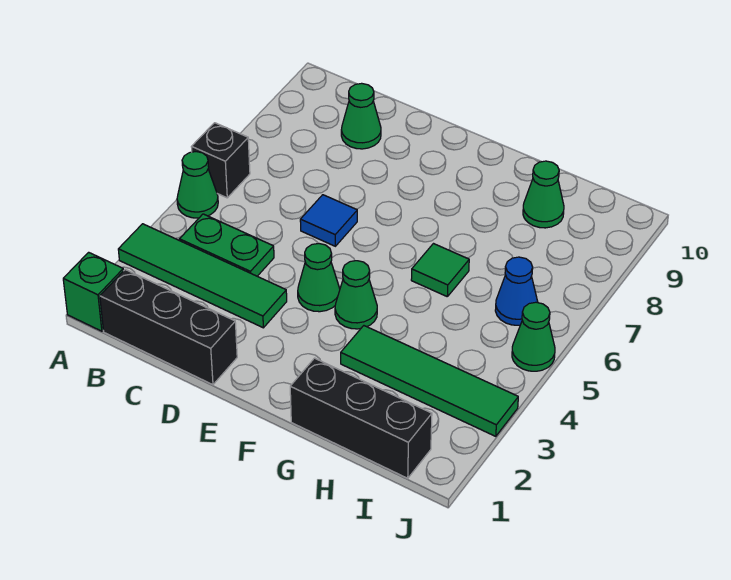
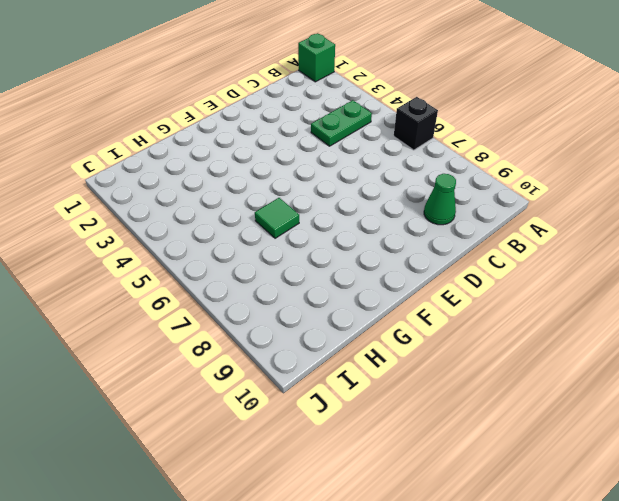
none -> green tile A3:D3 level 1
none -> green cone A5 level 1
none -> black brick B1:D1 level 1

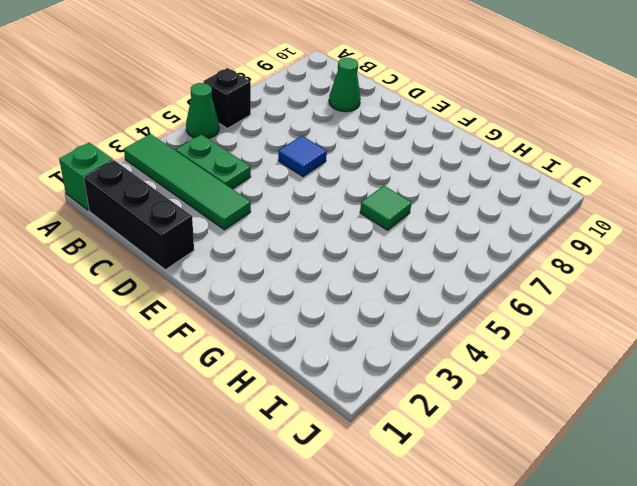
none -> green cone E4 level 1
none -> green cone F4 level 1
none -> black brick G1:I1 level 1

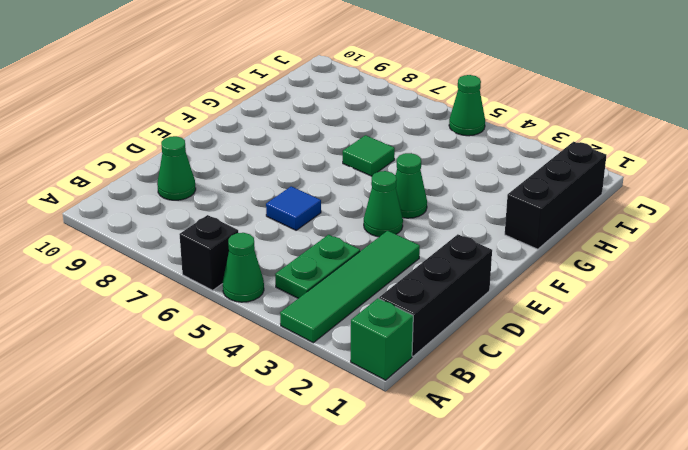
none -> green tile G3:J3 level 1
none -> green cone H9 level 1
none -> blue cone I6 level 1

